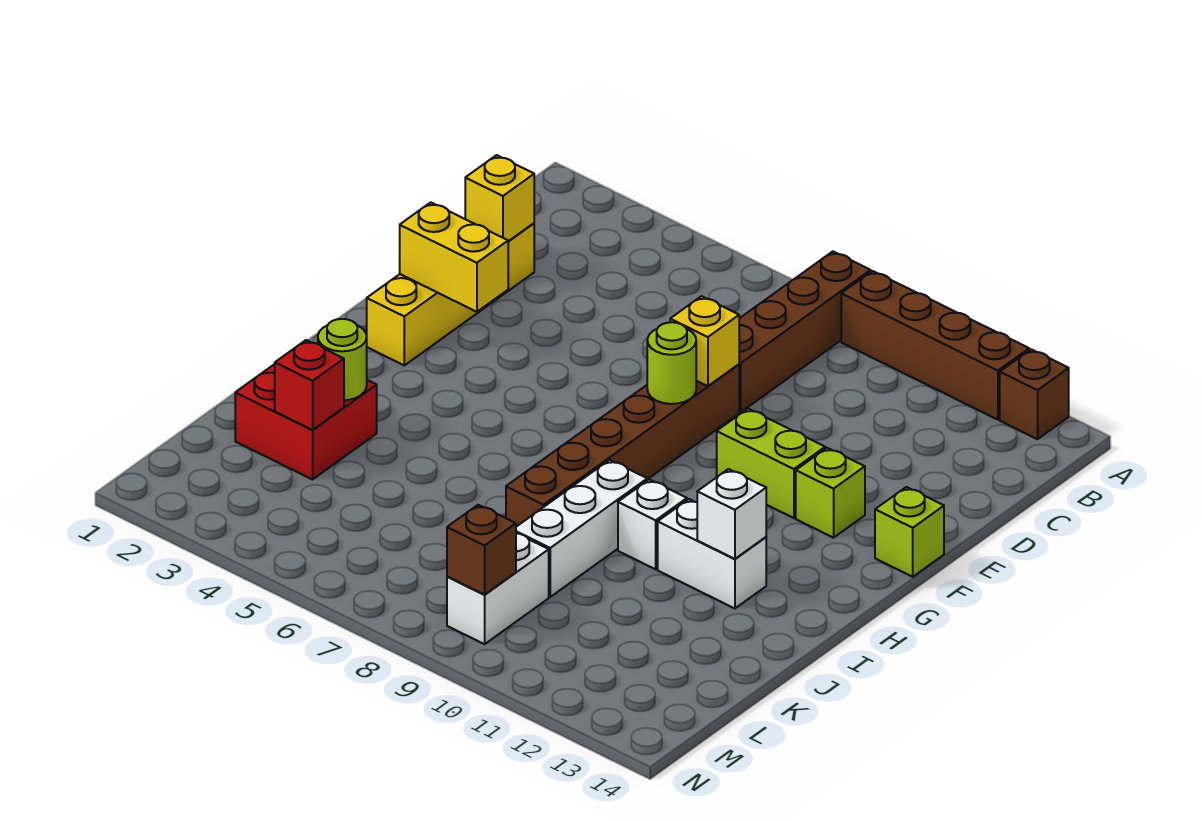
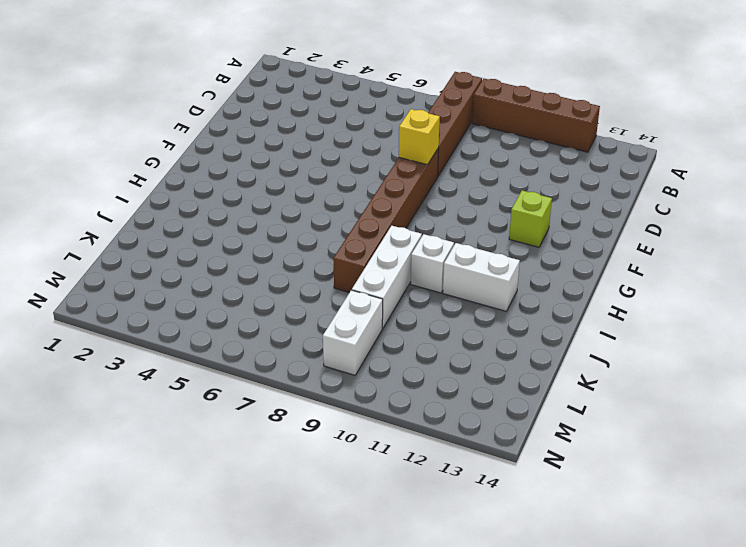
none -> brown brick A13 level 1
none -> yellow brick D2:G2 level 1
none -> lime brick F10:F11 level 1

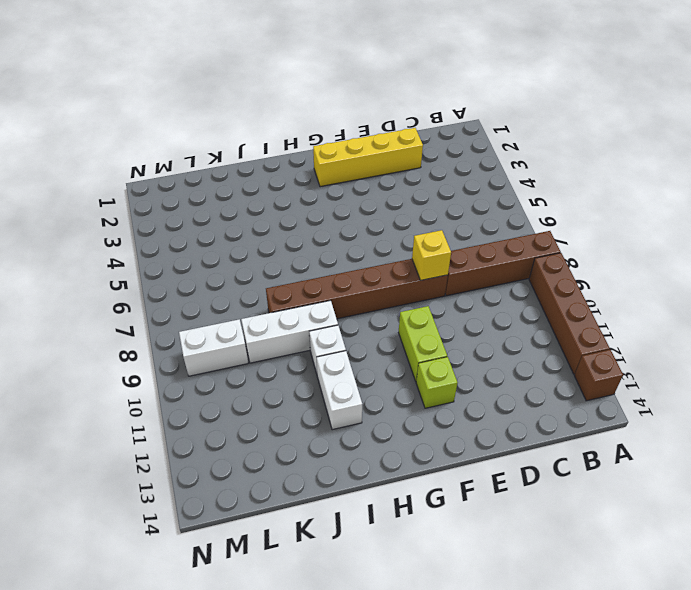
none -> lime brick F14 level 1
none -> red brick J2:K3 level 1
none -> yellow brick D2 level 2

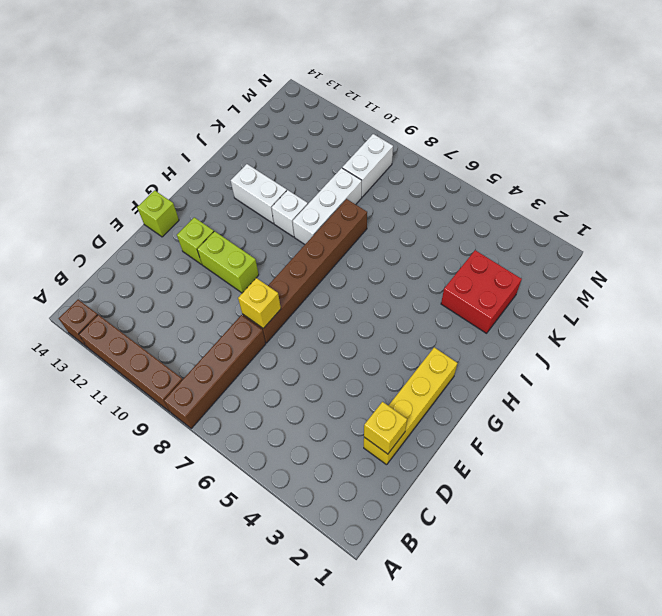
none -> yellow brick F2:F3 level 2
none -> lime round brick F8 level 2
none -> white brick I12 level 2

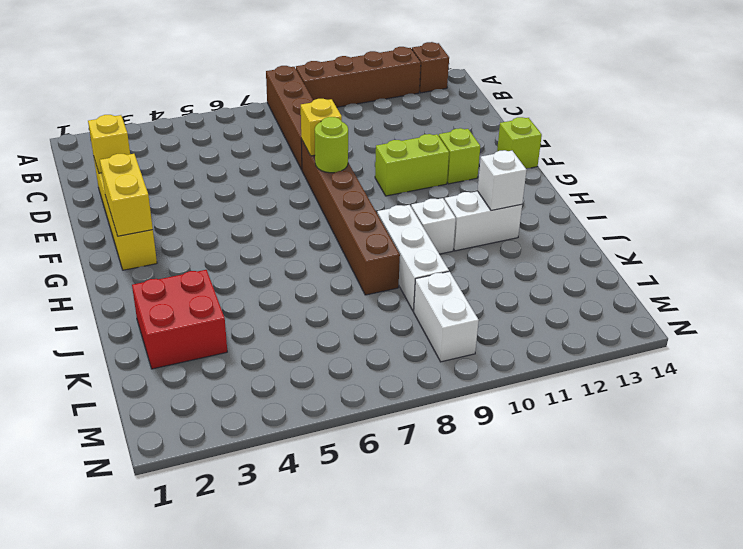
yellow brick F2:G2 level 2 -> yellow brick F2:F3 level 2
none -> lime round brick J3 level 2
none -> red brick K3 level 2
none -> brown brick M9 level 2

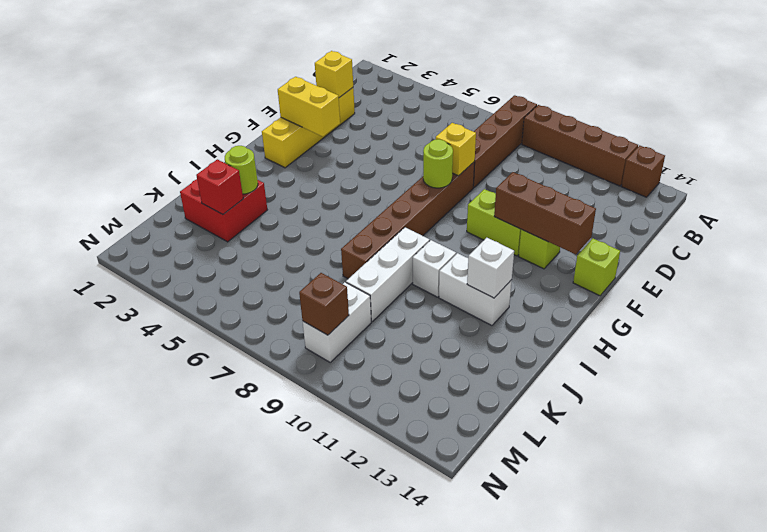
brown brick F11:F13 level 2 -> none

